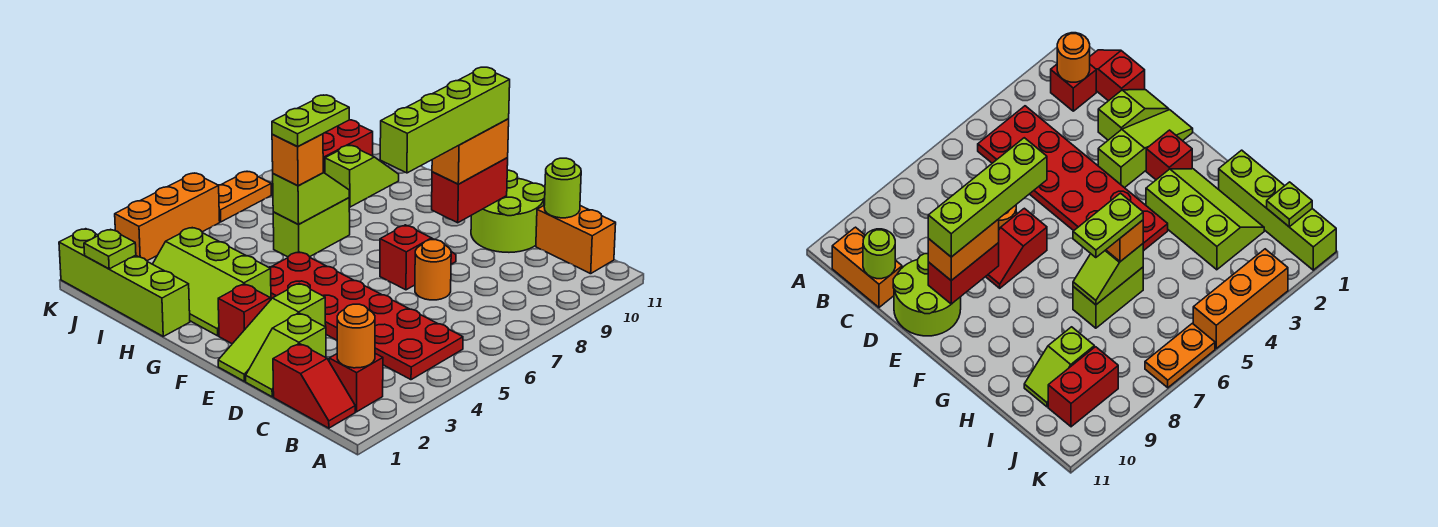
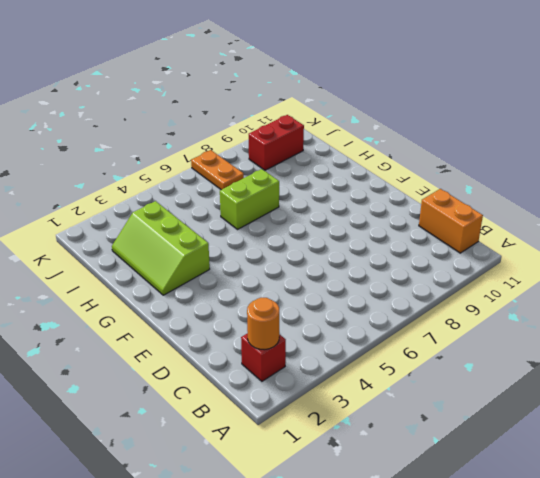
orange plate J7:K7 level 1 -> orange plate K6:K7 level 1
none -> red slope B1:C1 level 1 top C
none -> red plate B4:G5 level 1
none -> lime slope D1:D2 level 1 top 2

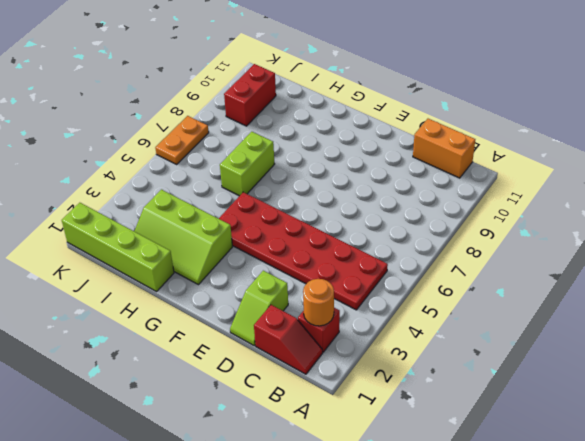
none -> orange round brick D7 level 1
none -> lime round brick D10:E11 level 1
none -> lime slope E1:E3 level 1 top 3

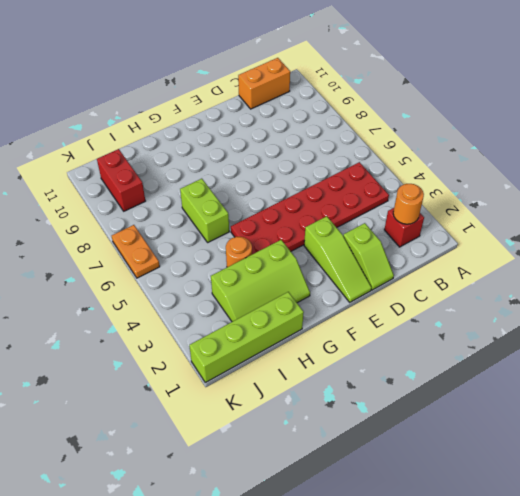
orange round brick H4 level 1 -> orange round brick D7 level 1
none -> red slope B1:C1 level 1 top C
none -> lime round brick D10:E11 level 1
none -> red slope E7:E8 level 1 top 7

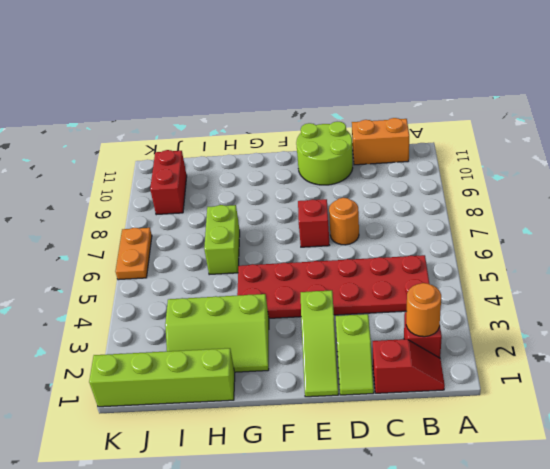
none -> red brick F2 level 1
none -> lime slope I9:I10 level 1 top 9
none -> orange brick K3:K5 level 1

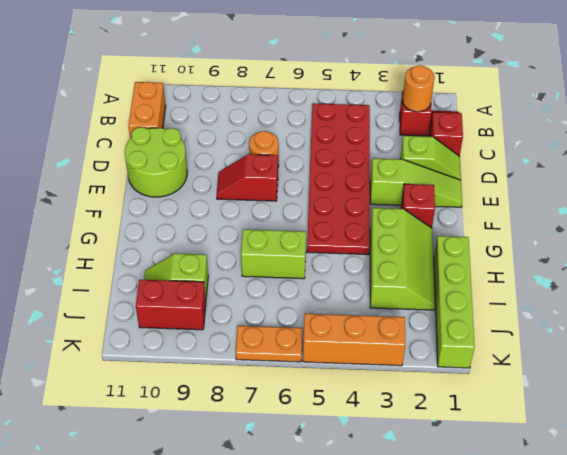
none -> lime round brick C11 level 2
none -> red brick E9:E10 level 2
none -> lime slope H6:H7 level 2 top 6

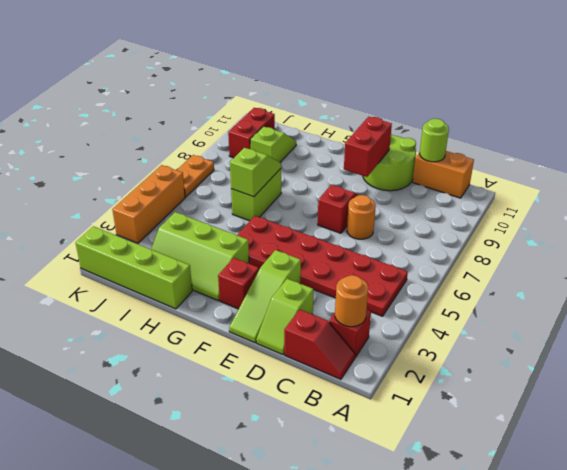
none -> lime plate J1 level 2
none -> orange brick E9:E10 level 3
none -> orange brick H6 level 3

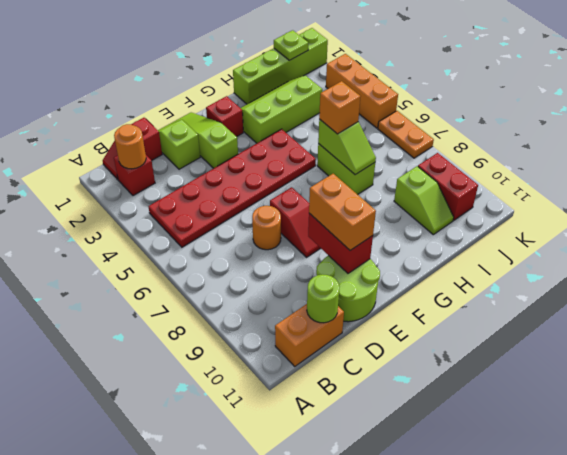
none -> lime brick E7:E10 level 4
none -> lime plate H6:H7 level 4

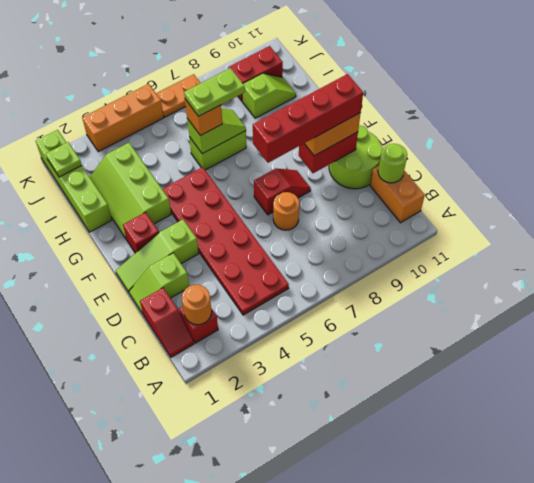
red brick E7:E10 level 4 -> lime brick E7:E10 level 4

